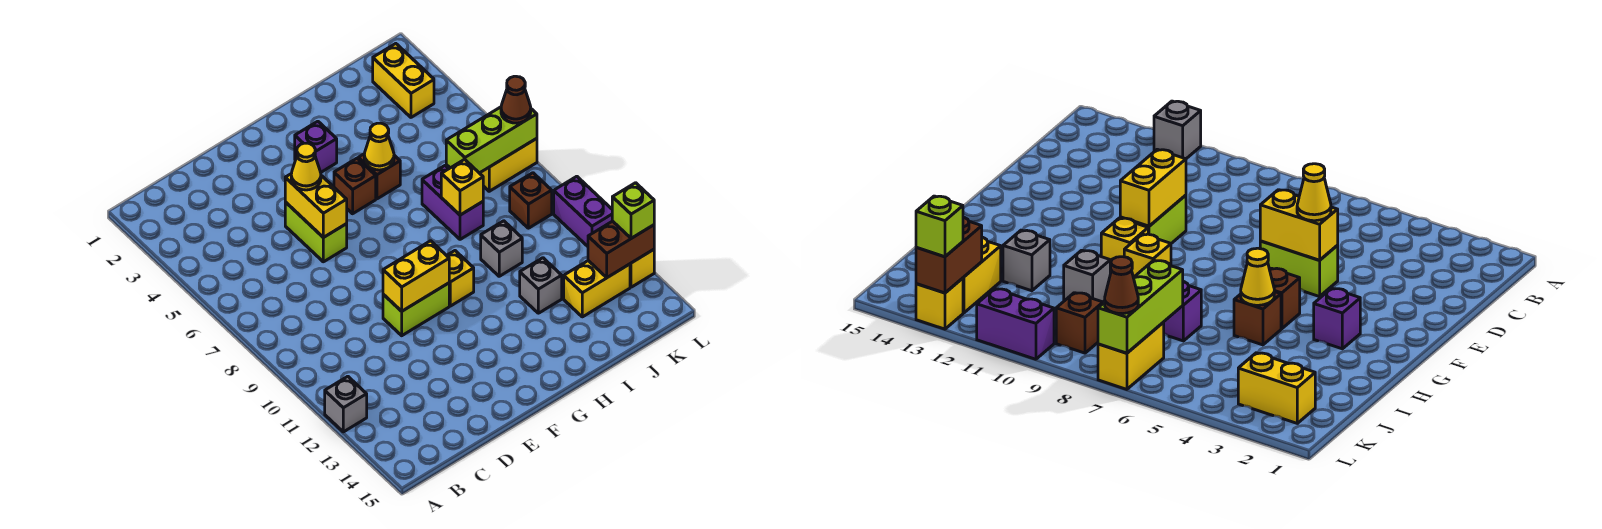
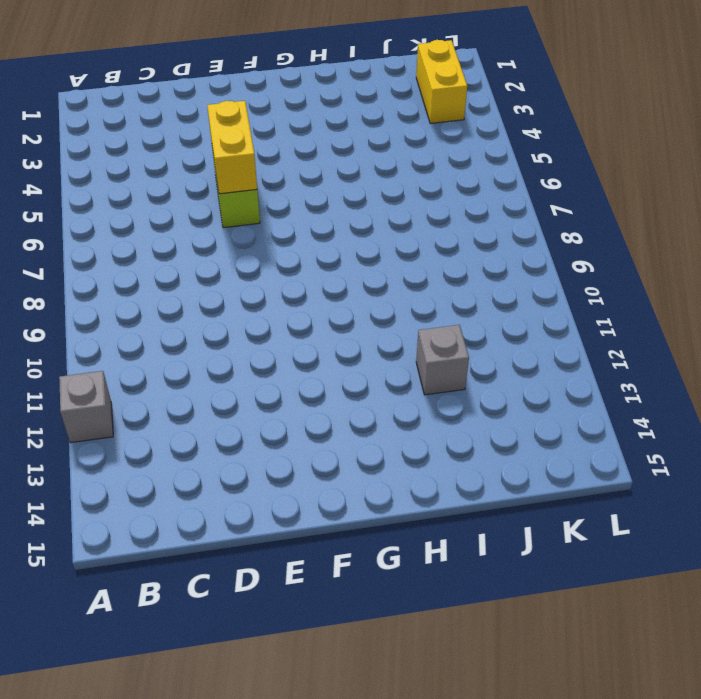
none -> lime brick E10:F10 level 1
none -> purple brick G3 level 1
none -> brown brick G5 level 1

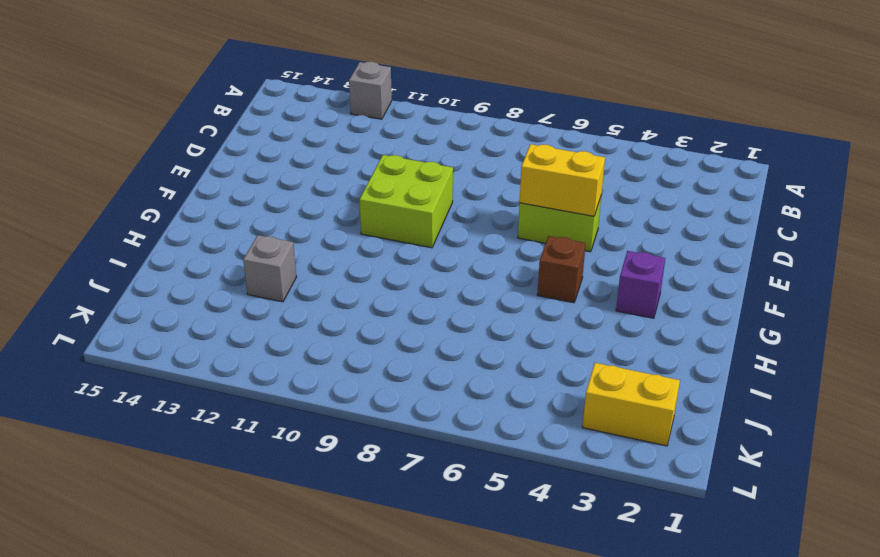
lime brick E9:F10 level 1 -> lime brick E10:F10 level 1
none -> yellow brick G10 level 1
none -> brown brick H5 level 1
none -> purple brick I7:I8 level 1

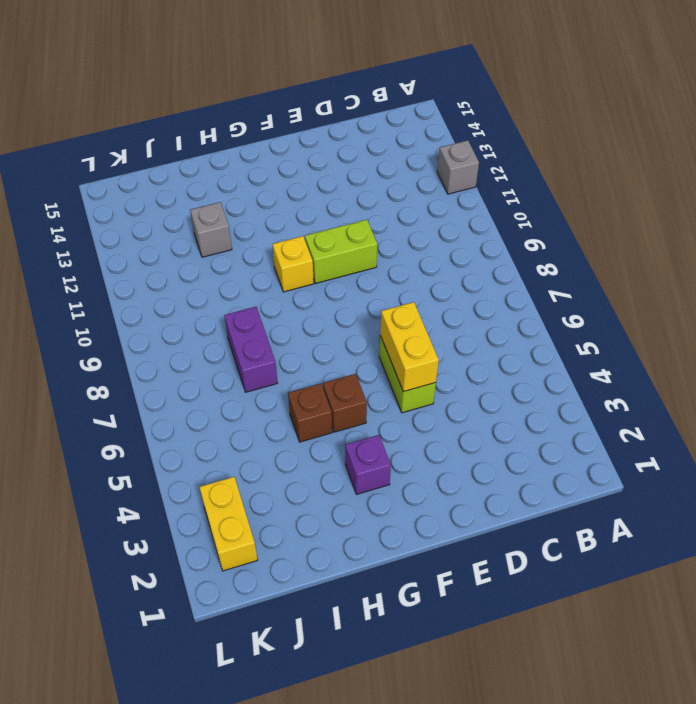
none -> grey brick I10 level 1
none -> yellow brick J13:K13 level 1
none -> yellow brick K7:L7 level 1

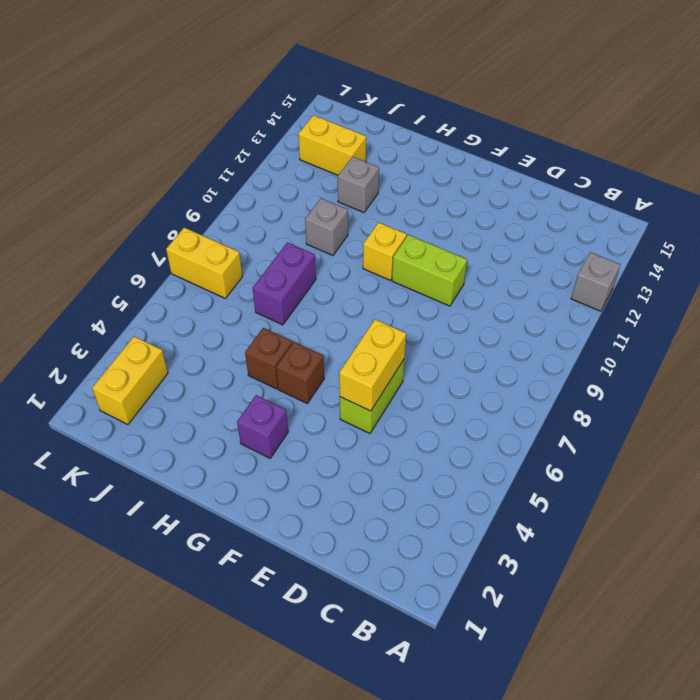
none -> brown brick K9 level 1
none -> purple brick L10:L11 level 1
none -> yellow brick L13 level 1

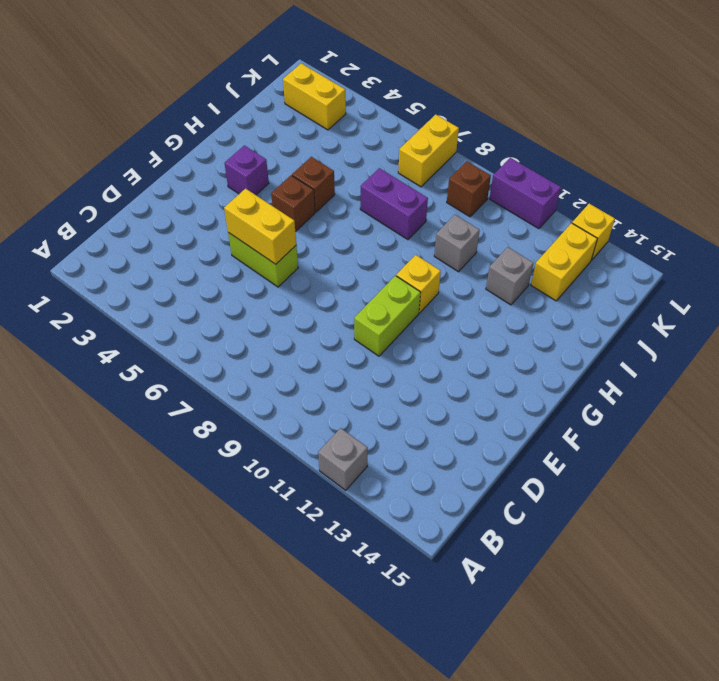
none -> yellow brick E10:F10 level 2
none -> yellow cone H5 level 2
none -> yellow brick I8 level 2

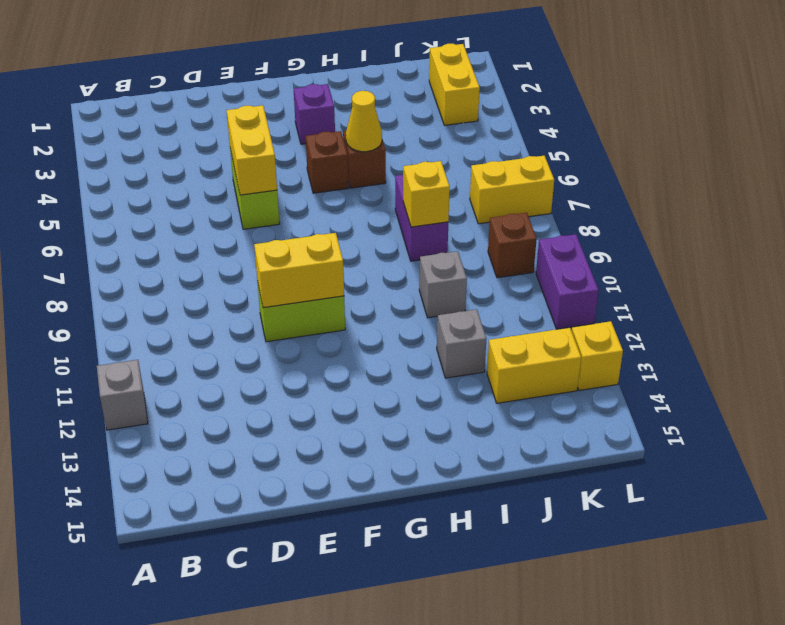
none -> yellow brick G10 level 1
none -> lime brick J7:L7 level 2
none -> brown brick K13:L13 level 2

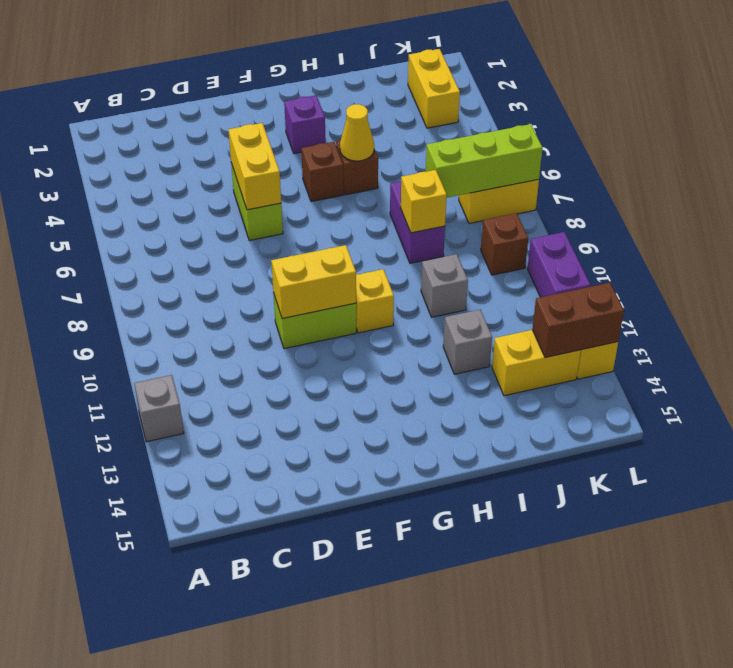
none -> yellow cone E5 level 3
none -> brown cone L7 level 3
none -> lime brick L13 level 3

